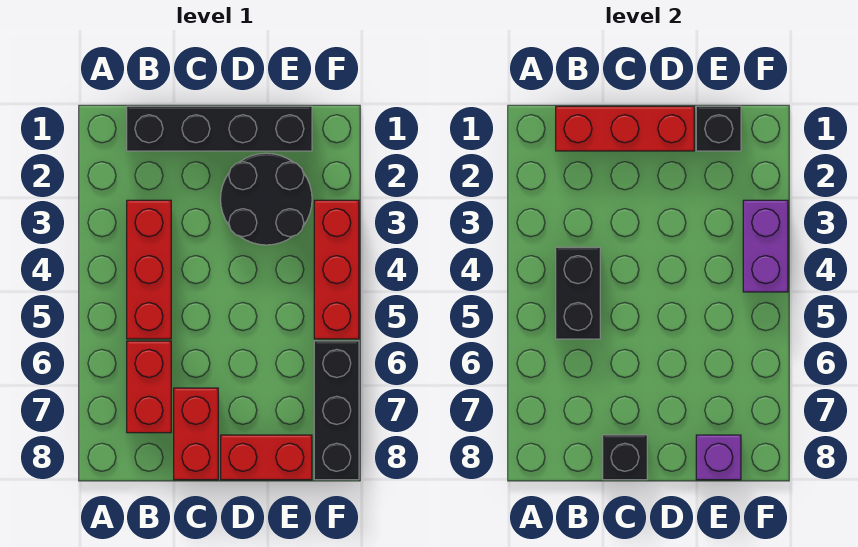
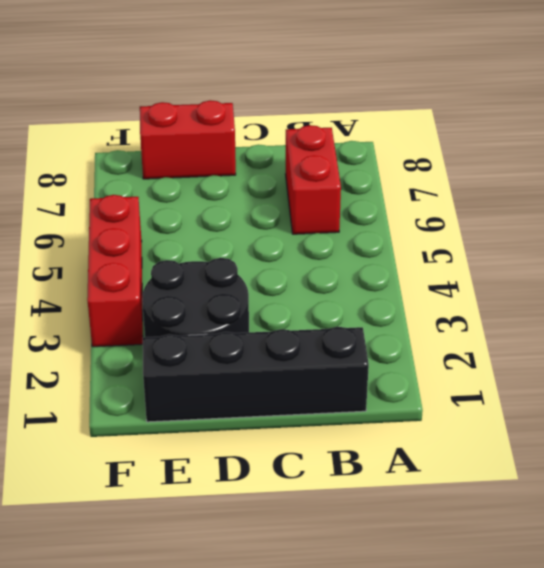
none -> red brick B3:B5 level 1
none -> red brick C7:C8 level 1
none -> black brick F6:F8 level 1

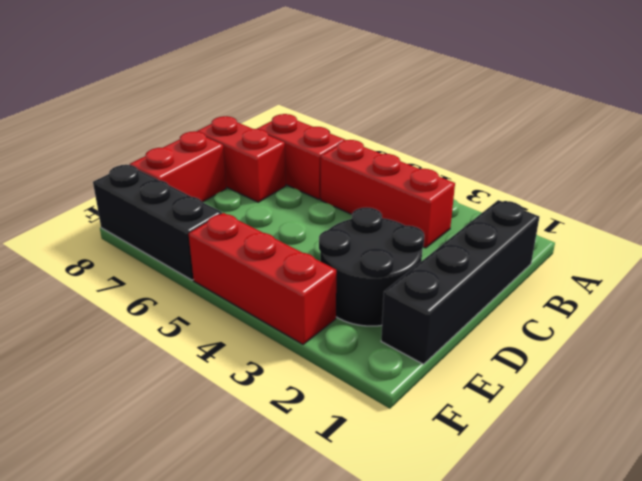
none -> red brick B1:D1 level 2
none -> black brick B4:B5 level 2
none -> black brick C8 level 2

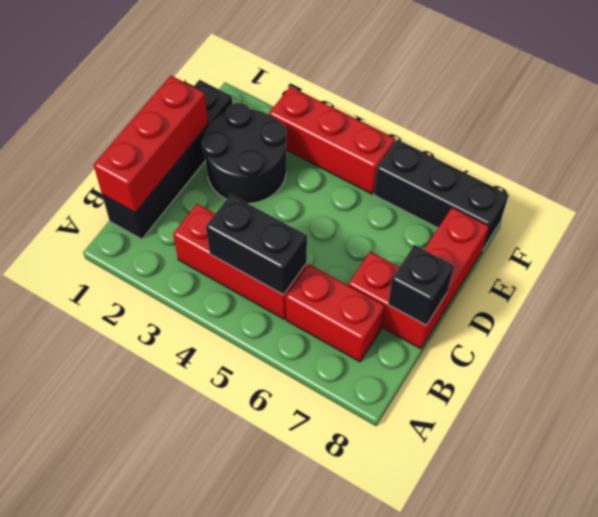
none -> black brick E1 level 2
none -> purple brick E8 level 2
none -> purple brick F3:F4 level 2

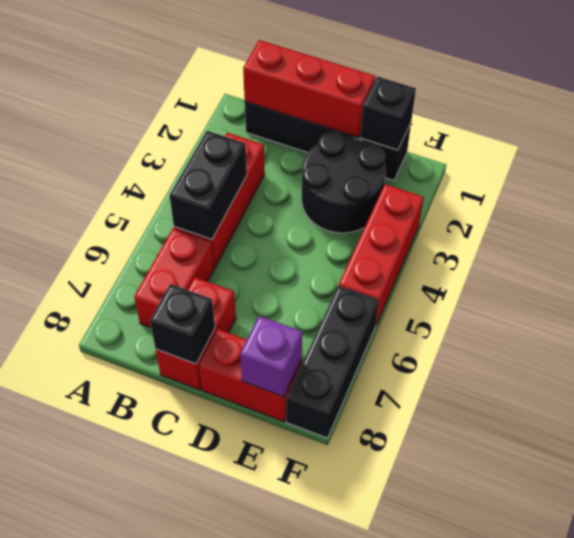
none -> purple brick F3:F4 level 2

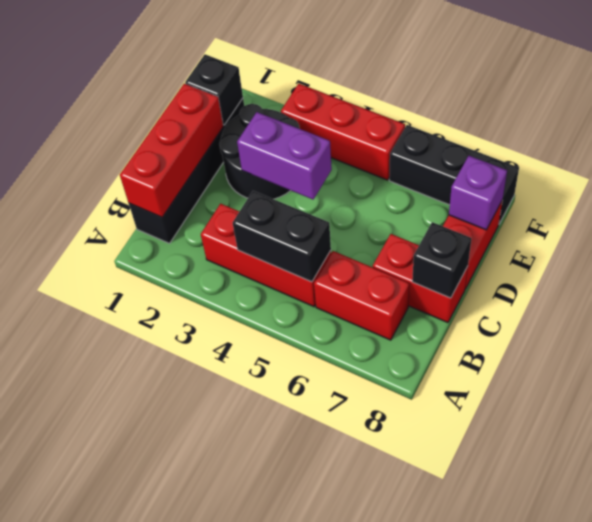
purple brick D3:D4 level 2 -> purple brick F3:F4 level 2

